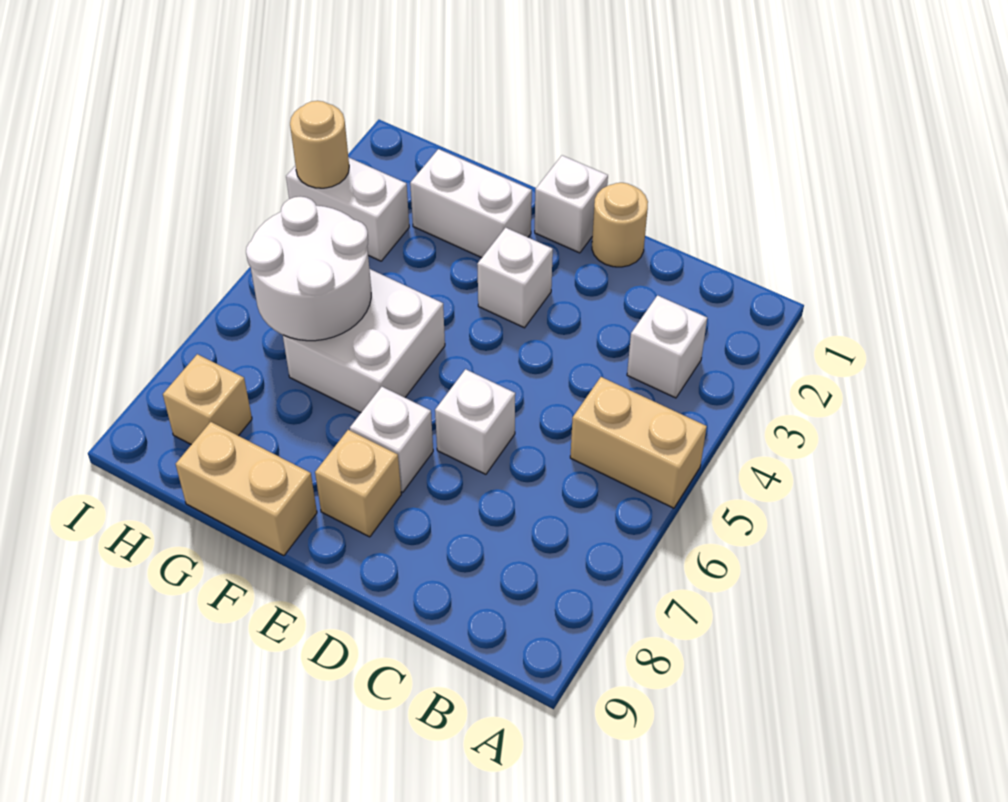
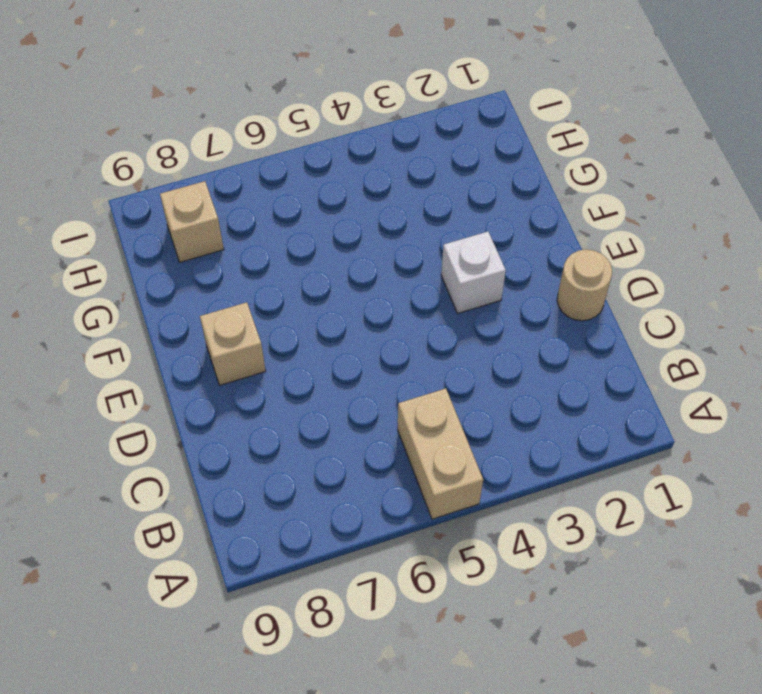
none -> white brick B3 level 1
none -> white brick D6 level 1
none -> white brick E1 level 1

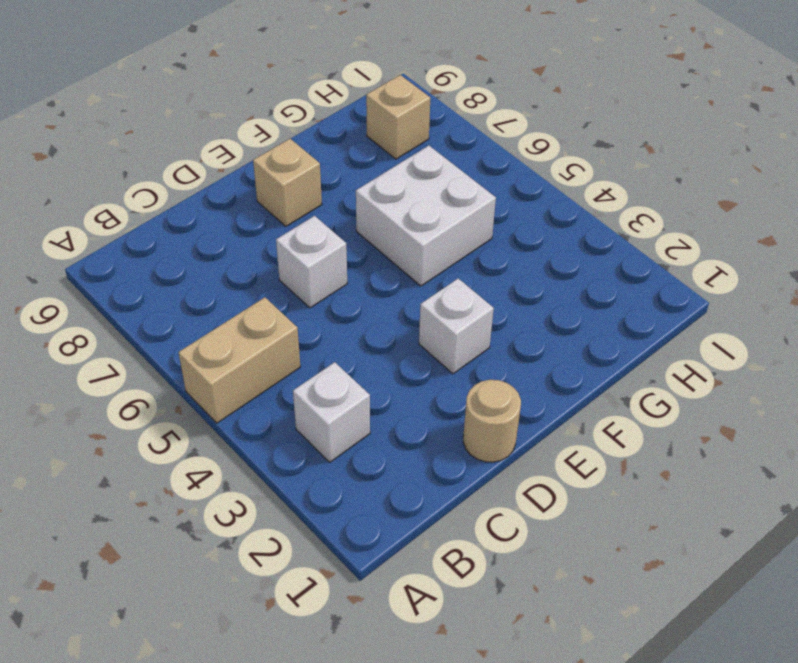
none -> white brick E1 level 1
none -> white brick E7 level 1
none -> white brick F2:G2 level 1

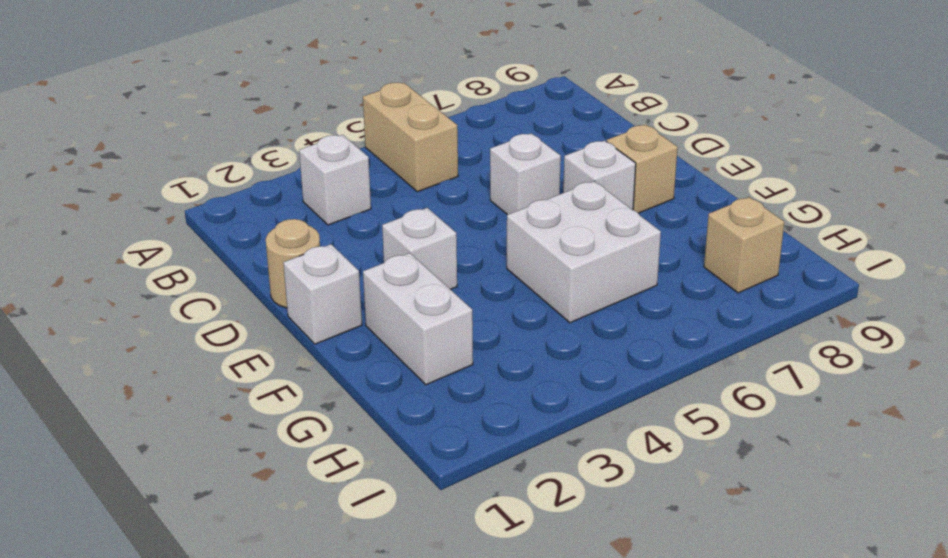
none -> tan brick F9:G9 level 1
none -> white brick H3:I3 level 1
none -> white round brick G5:H6 level 2

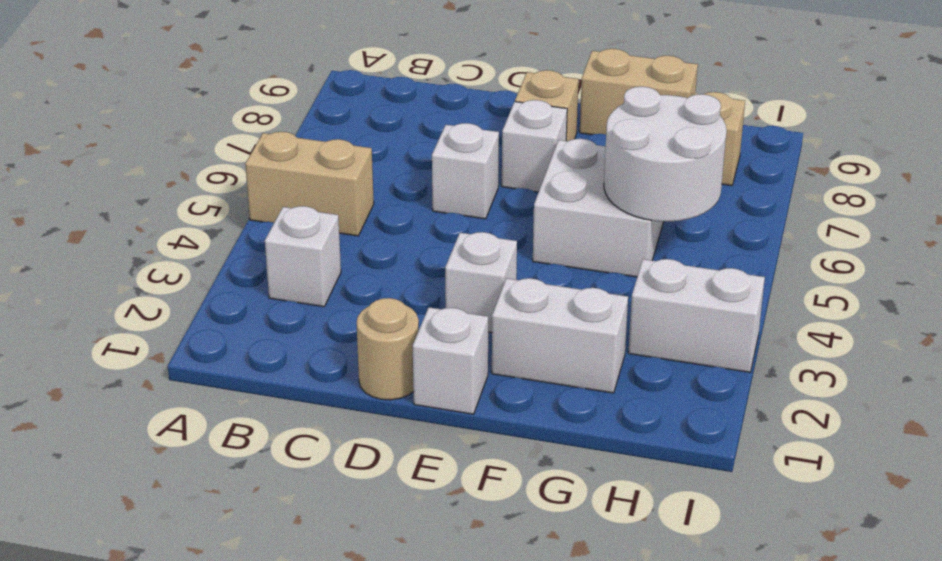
none -> tan round brick I3 level 2

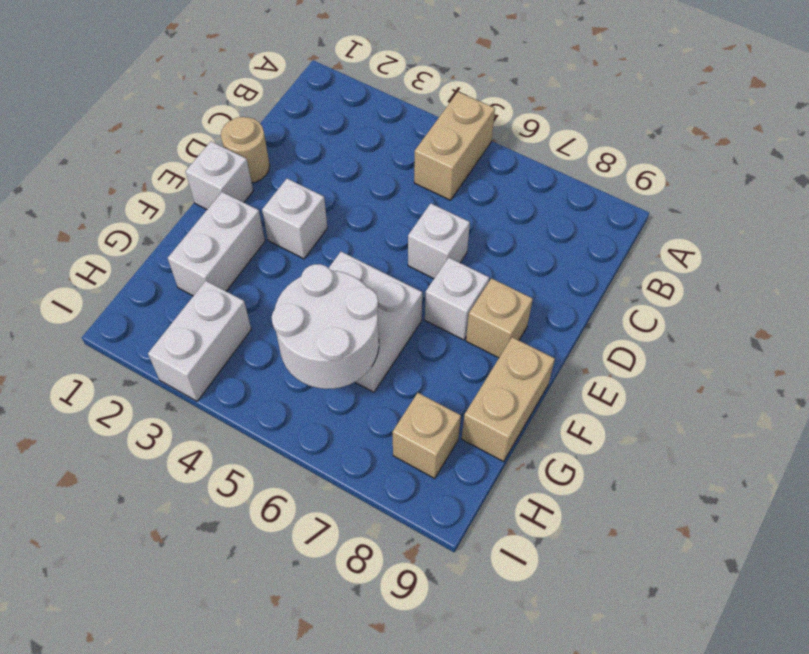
none -> white brick B3 level 1
none -> tan round brick I3 level 2

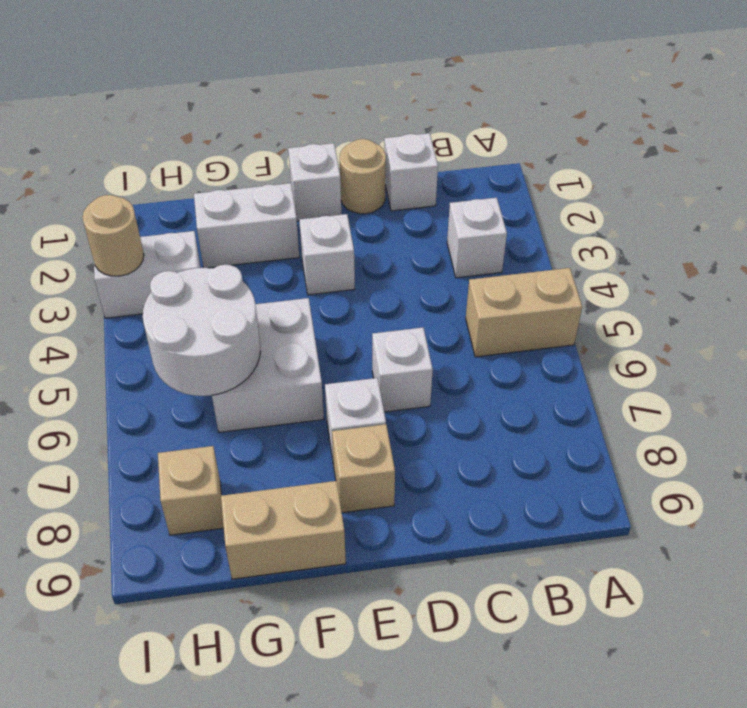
white brick C1 level 1 -> none

